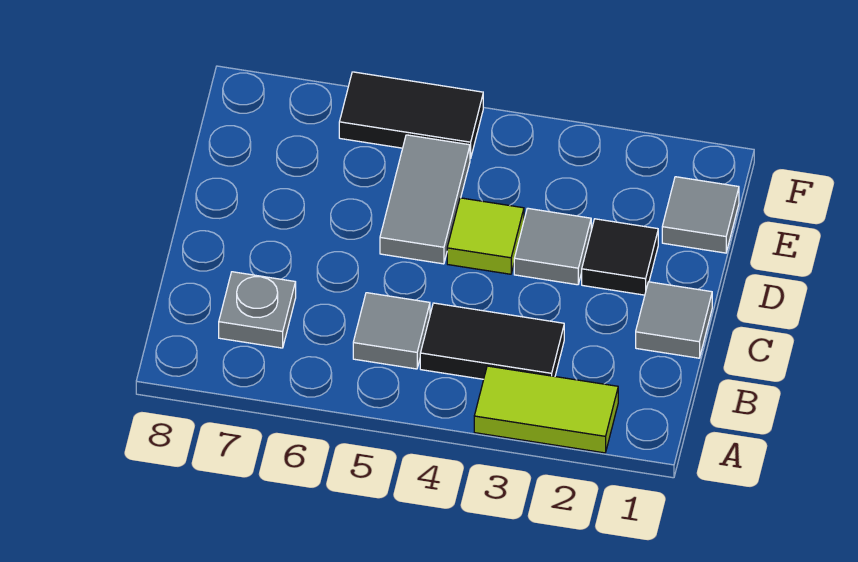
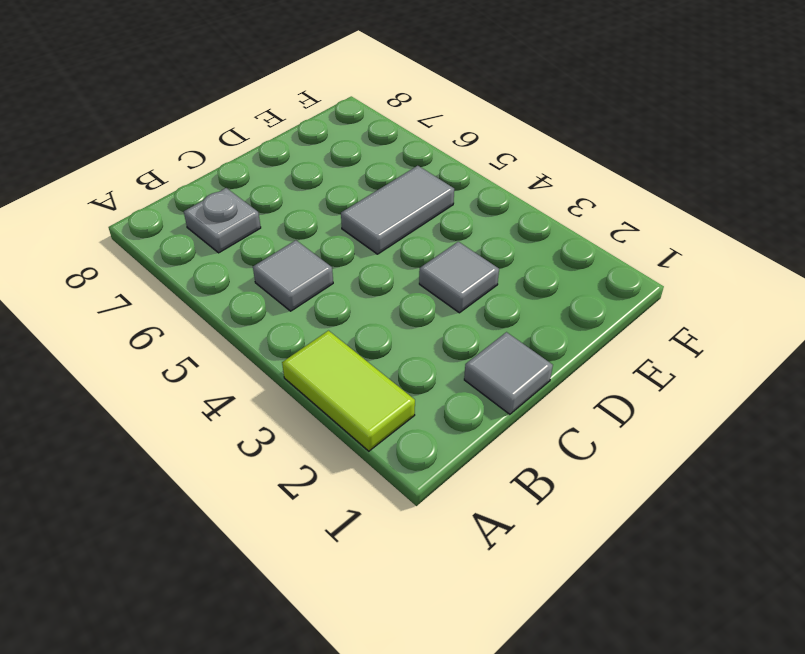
none -> black tile B3:B4 level 1
none -> black tile D2 level 1

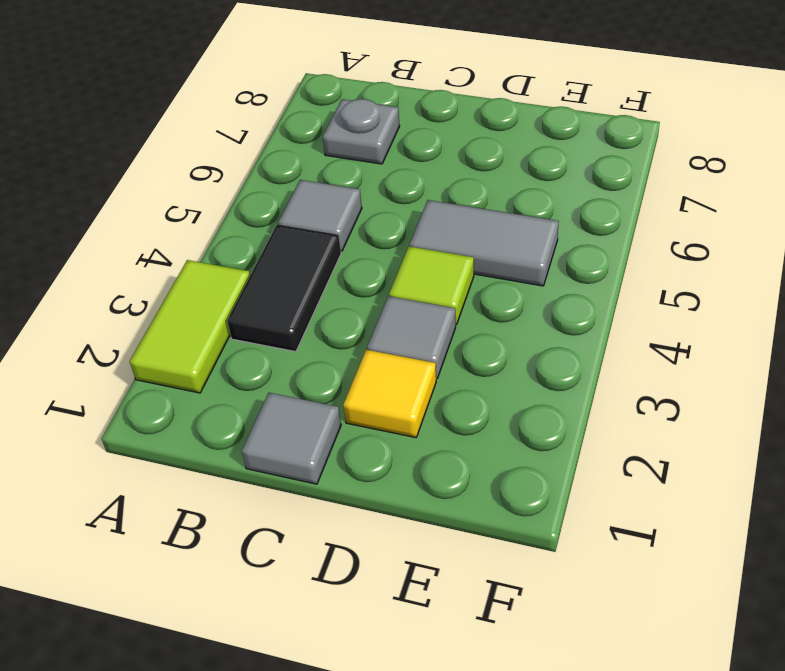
yellow tile D2 level 1 -> black tile D2 level 1
none -> grey tile E1 level 1
none -> black tile F5:F6 level 1

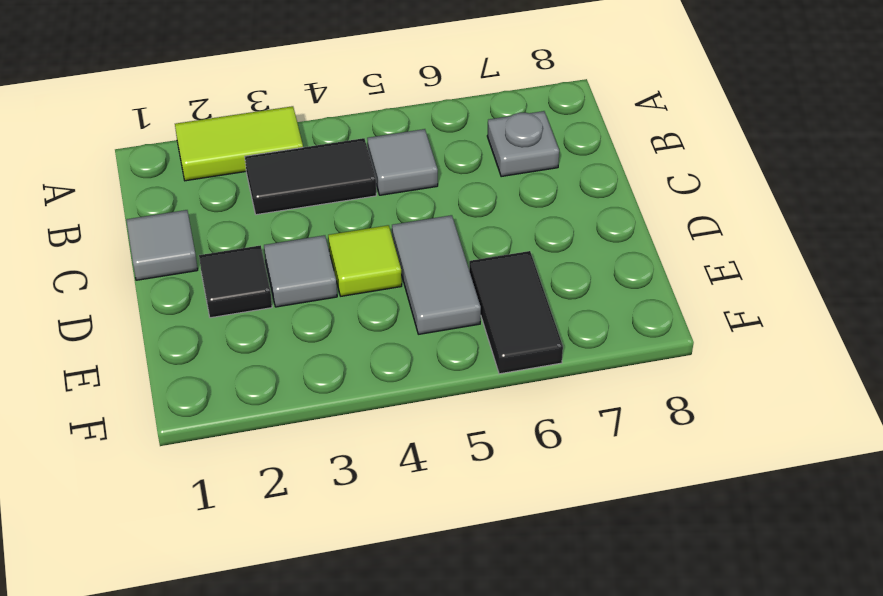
black tile E6:F6 level 1 -> black tile F5:F6 level 1
none -> grey tile E1 level 1

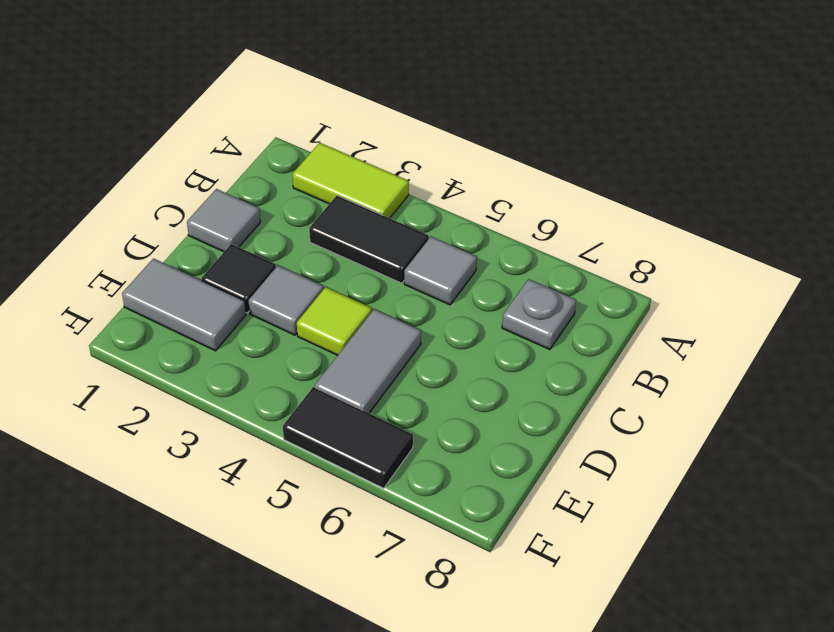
grey tile E1:E2 level 1 -> grey tile E1 level 1

